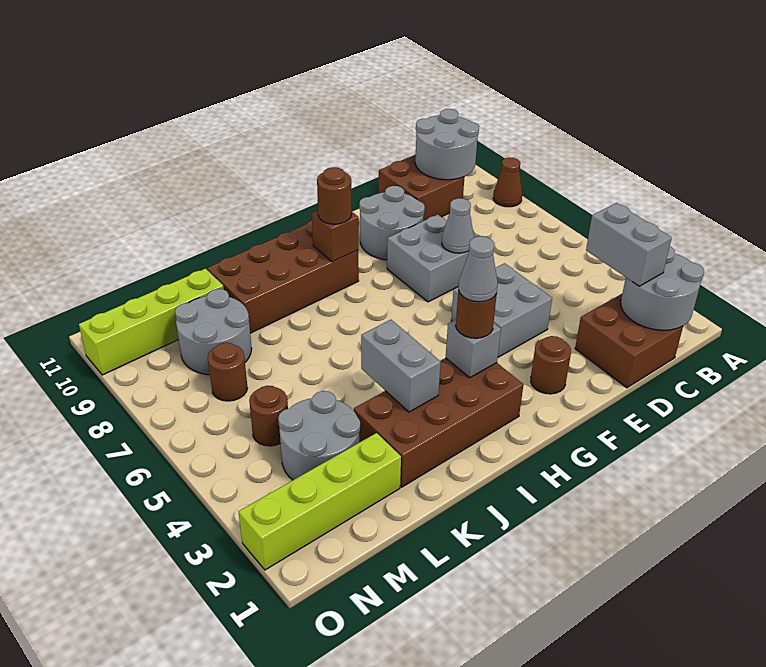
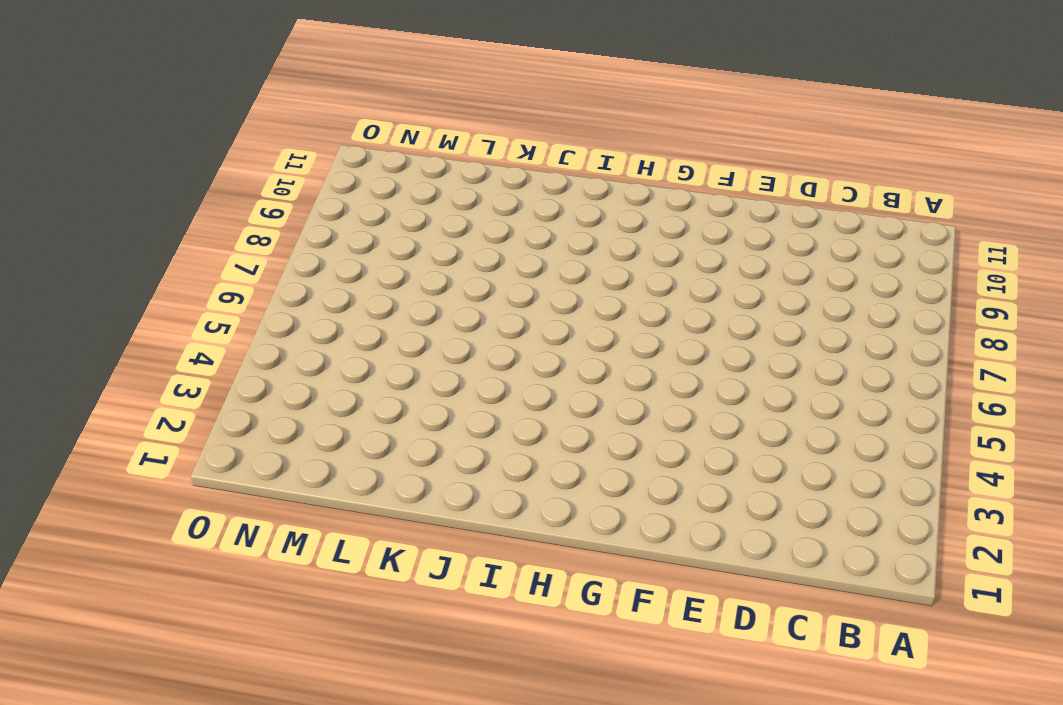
none -> brown cone A9 level 1
none -> brown brick C1:D2 level 1
none -> brown brick C10:D11 level 1

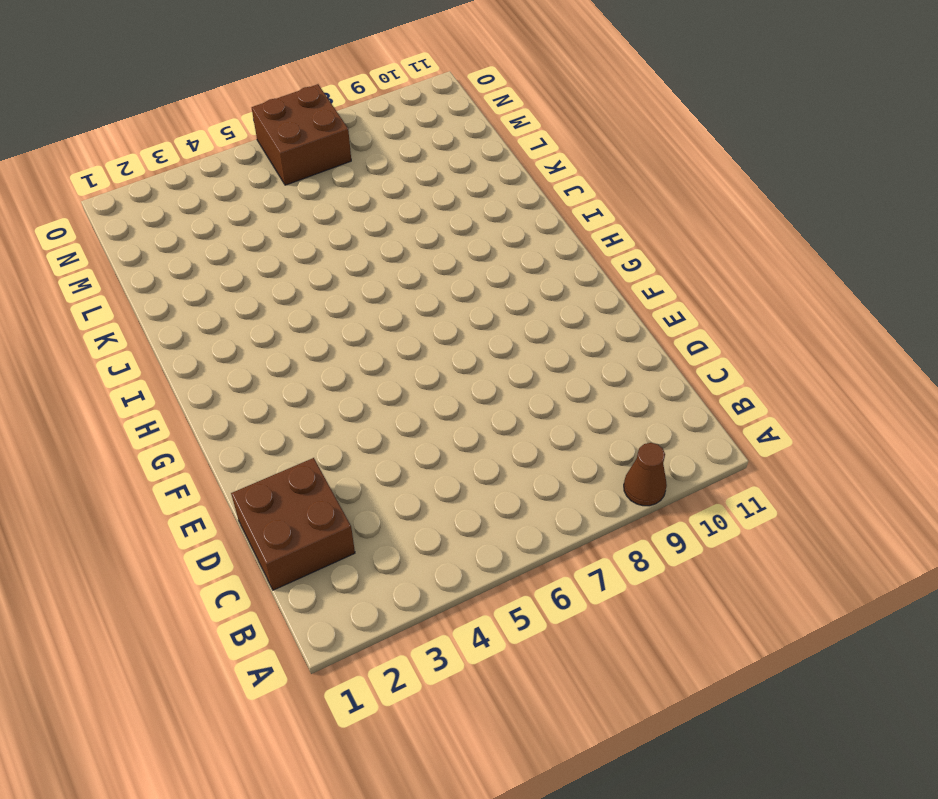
brown brick N6:O7 level 1 -> brown brick C10:D11 level 1
none -> grey brick E4:F5 level 1
none -> grey brick E7:F8 level 1
none -> grey round brick E9:F10 level 1

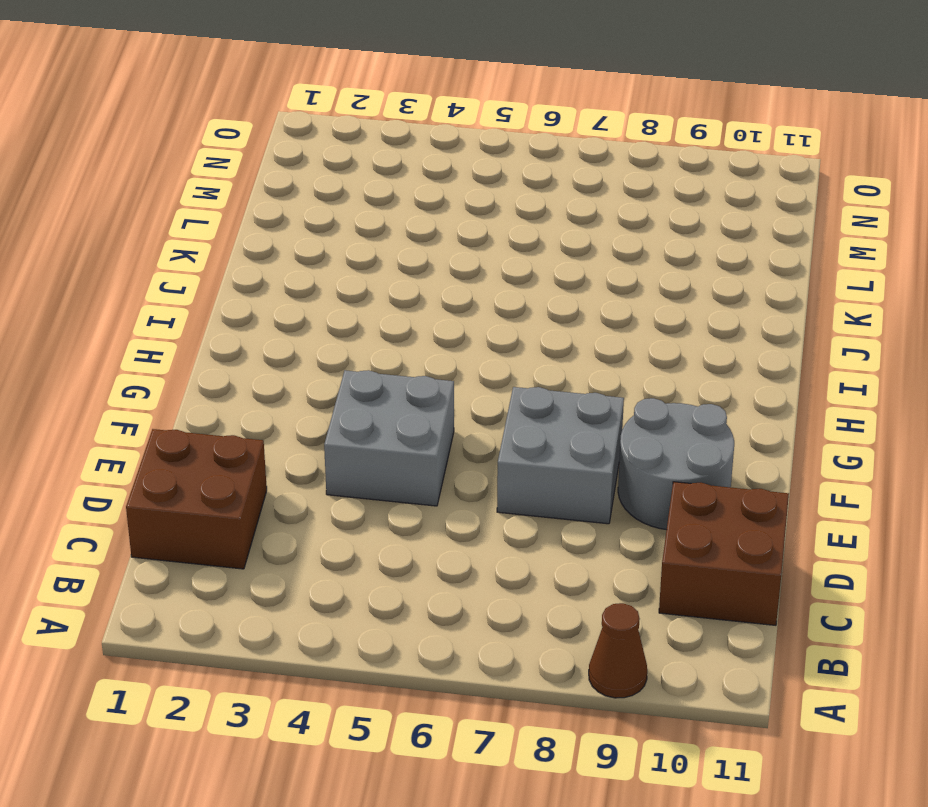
none -> brown round brick F2 level 1
none -> brown brick H2:K3 level 1
none -> brown brick H9:K10 level 1

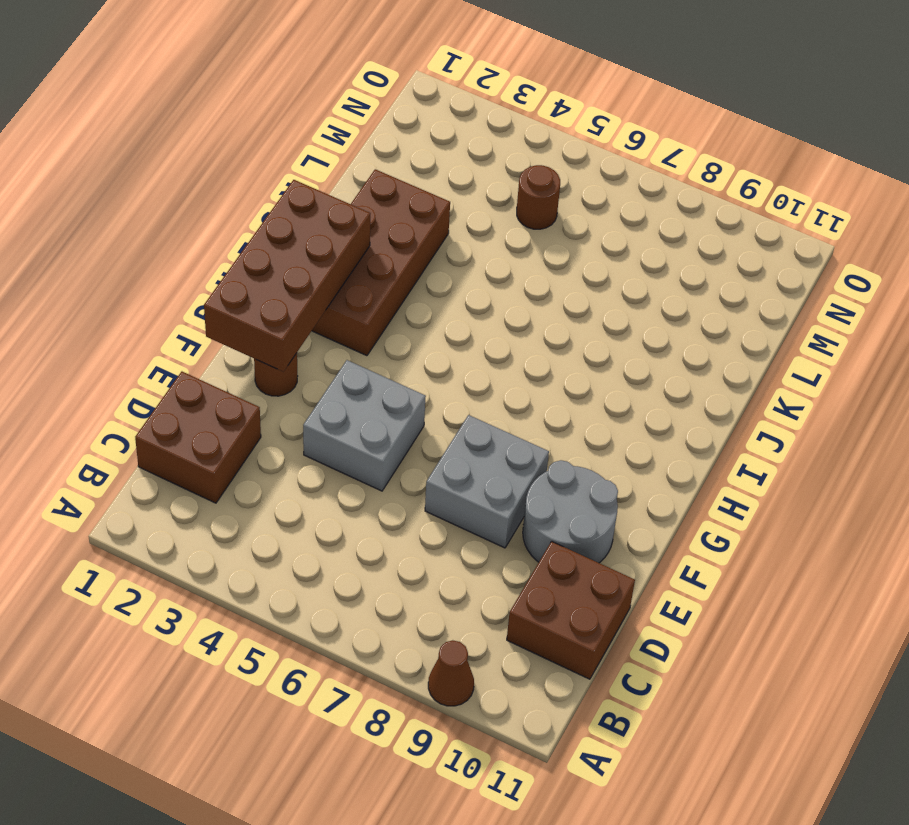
brown brick F1:I2 level 2 -> brown brick H9:K10 level 1
none -> lime brick L2:O2 level 1
none -> grey round brick L3:M4 level 1
none -> grey round brick L8:M9 level 1

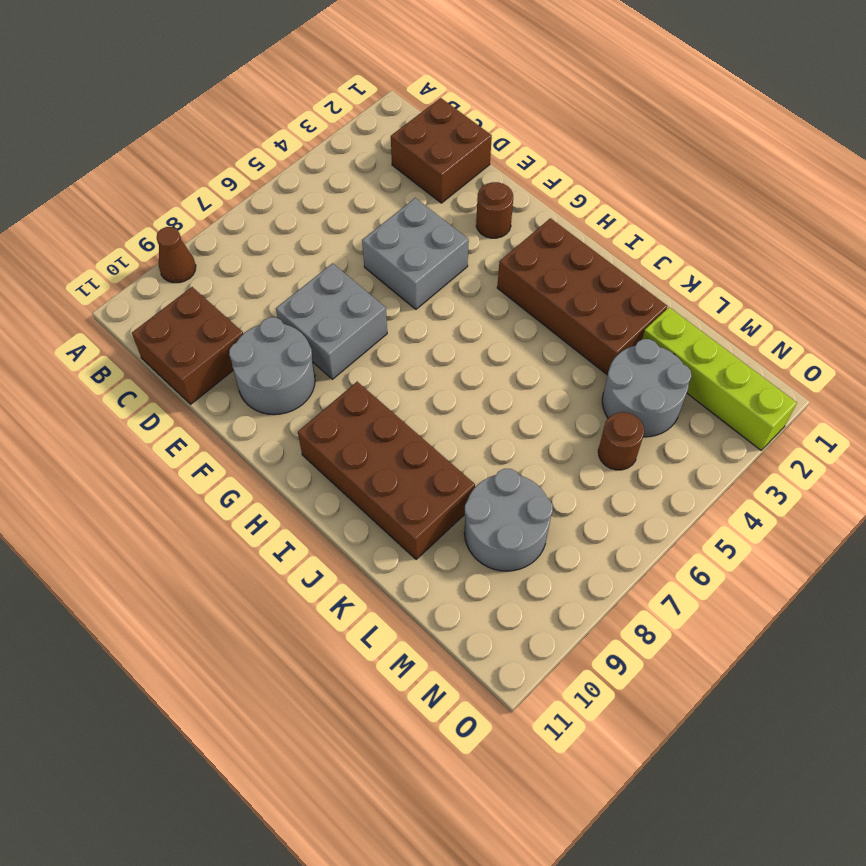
none -> lime brick L10:O10 level 1
none -> brown round brick M7 level 1
none -> grey round brick B1:C2 level 2

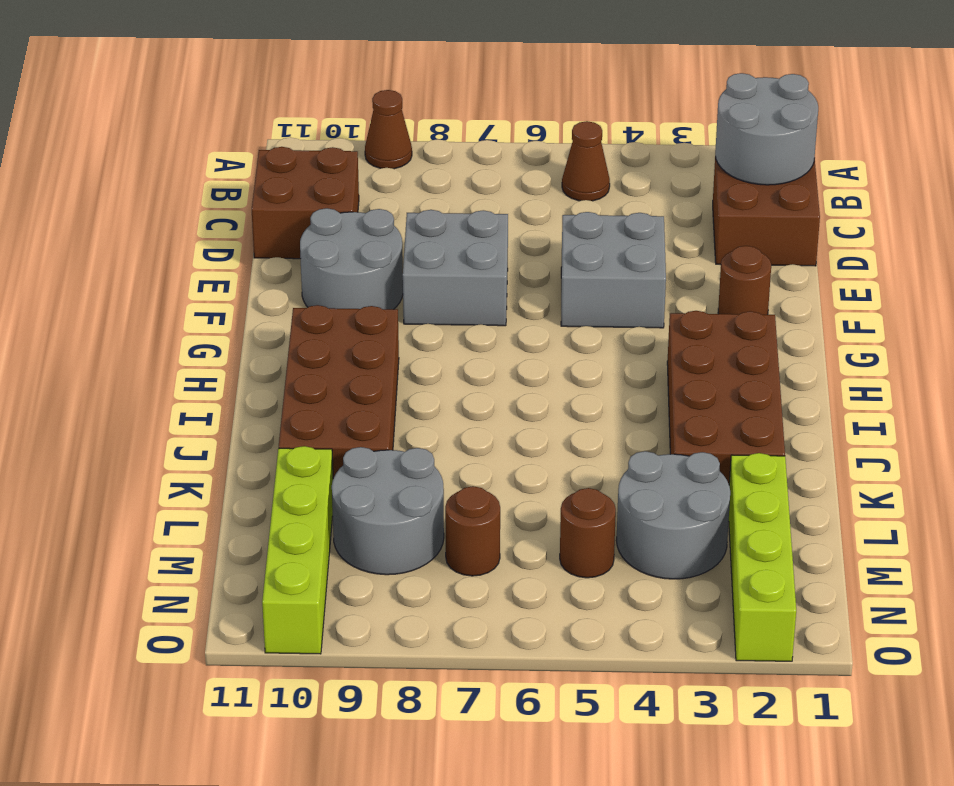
brown cone B5 level 1 -> none
none -> grey round brick B10:C11 level 2
none -> grey cone E7 level 2
none -> grey brick H3 level 2

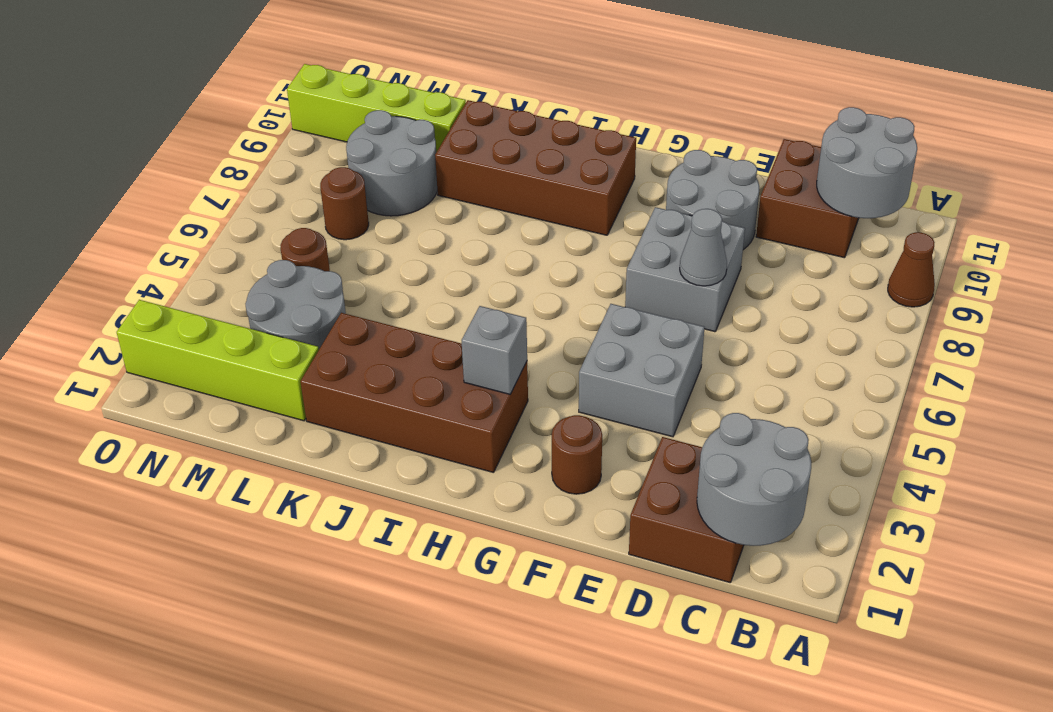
none -> brown brick H9 level 2
none -> grey brick J3:J4 level 2
none -> grey brick C2:C3 level 3

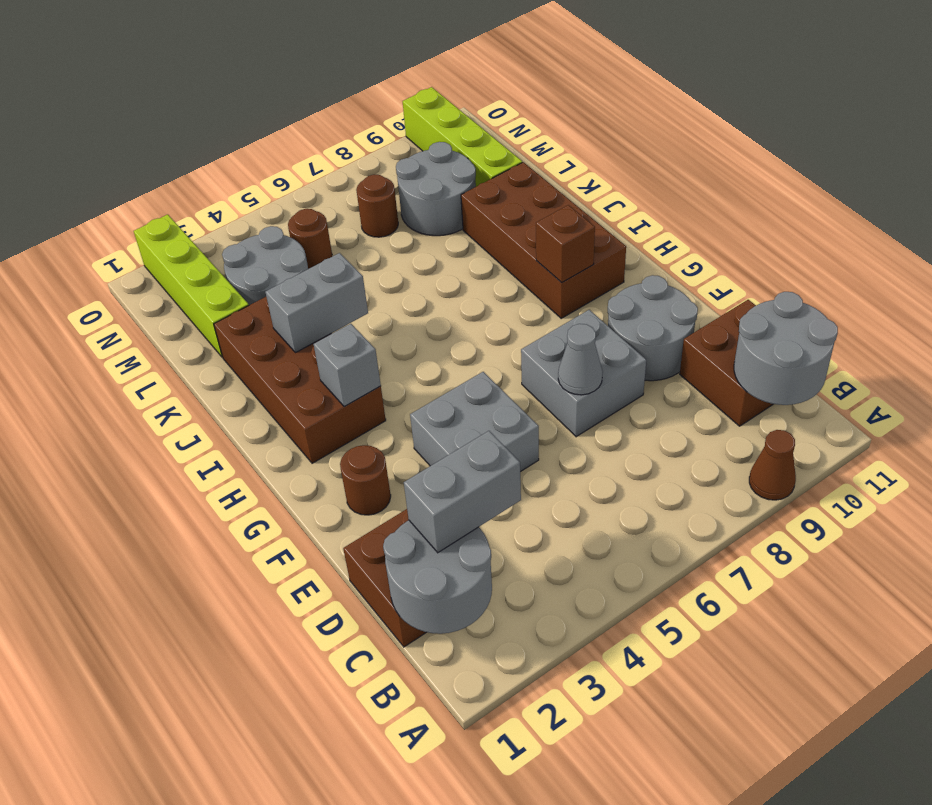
none -> brown round brick H3 level 3
none -> brown round brick H9 level 3
none -> grey cone H3 level 4

